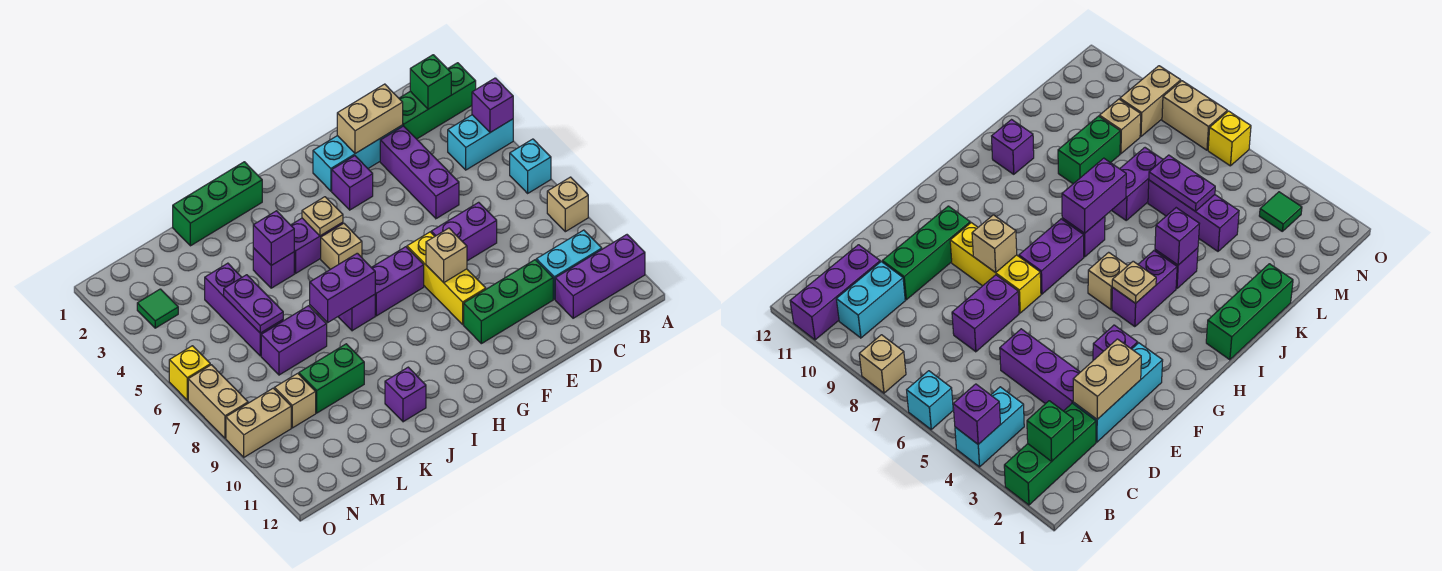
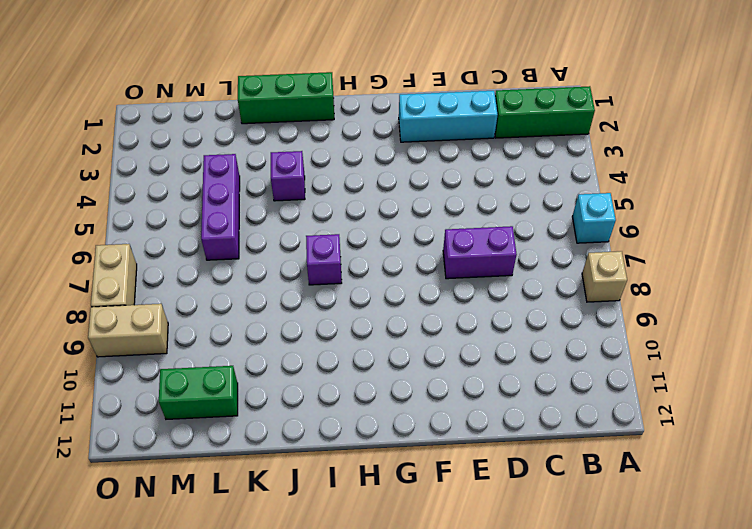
green brick L11:M11 level 1 -> green brick K9:L9 level 1
none -> cyan brick A4:B4 level 1
none -> purple brick A11:C11 level 1
none -> cyan brick B10:C10 level 1
none -> purple brick D3:D5 level 1

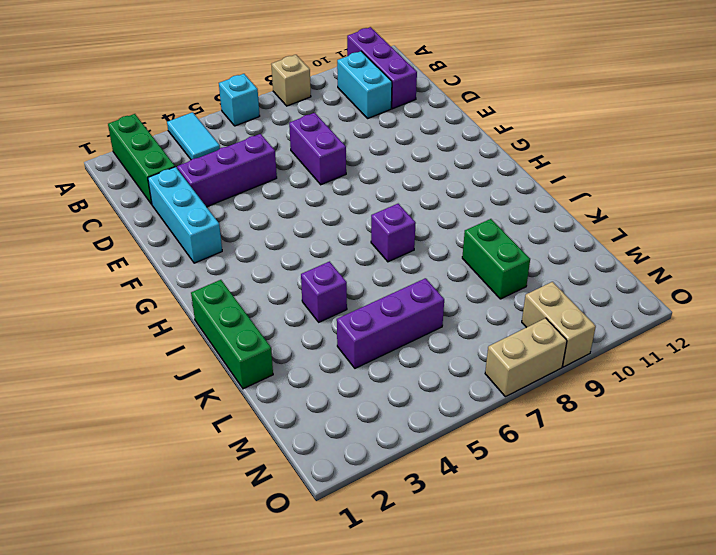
cyan tile A4:B4 level 1 -> cyan brick A4:B4 level 1
none -> green brick D10:F10 level 1
none -> purple brick F3 level 1
none -> yellow brick F7:F9 level 1
none -> purple brick G7:H7 level 1

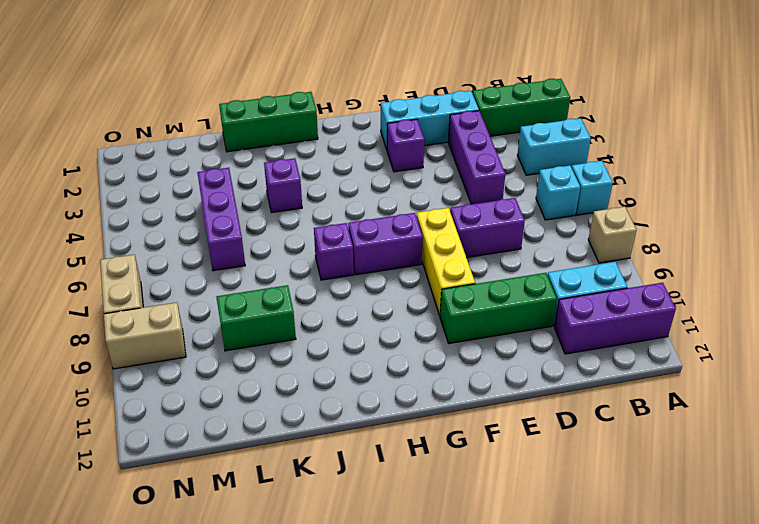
cyan brick B6 level 1 -> none
none -> purple brick H4:I4 level 1
none -> tan brick H5 level 1
none -> purple brick J11 level 1
none -> purple brick K7:L7 level 1

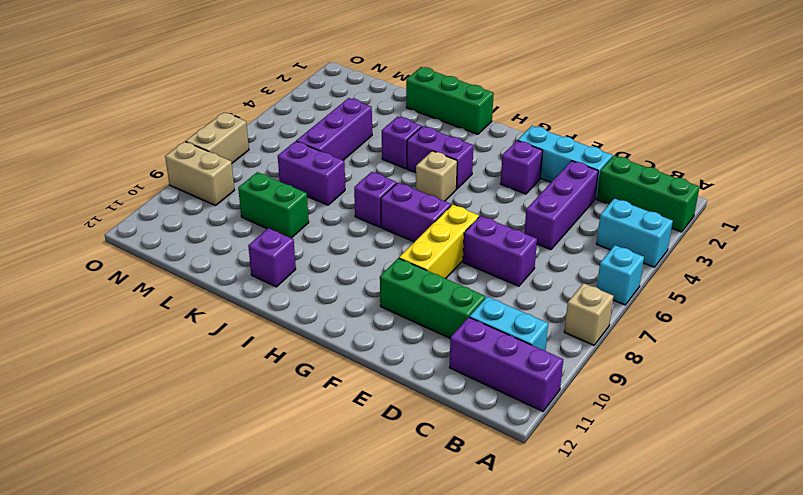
none -> tan brick M9 level 1
none -> green tile N3 level 1
none -> yellow brick O6 level 1
none -> purple brick A4 level 2

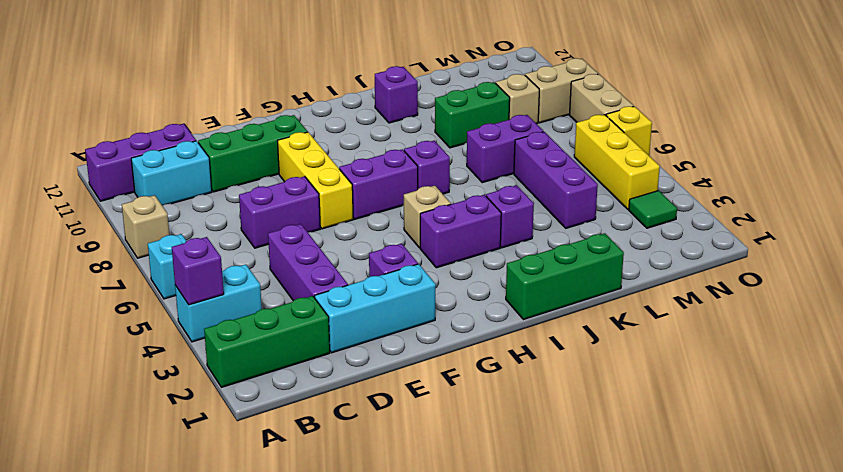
yellow brick N4:N6 level 1 -> none
none -> green brick B2 level 2
none -> tan brick D2:E2 level 2
none -> tan brick F8 level 2
none -> tan plate H4 level 2

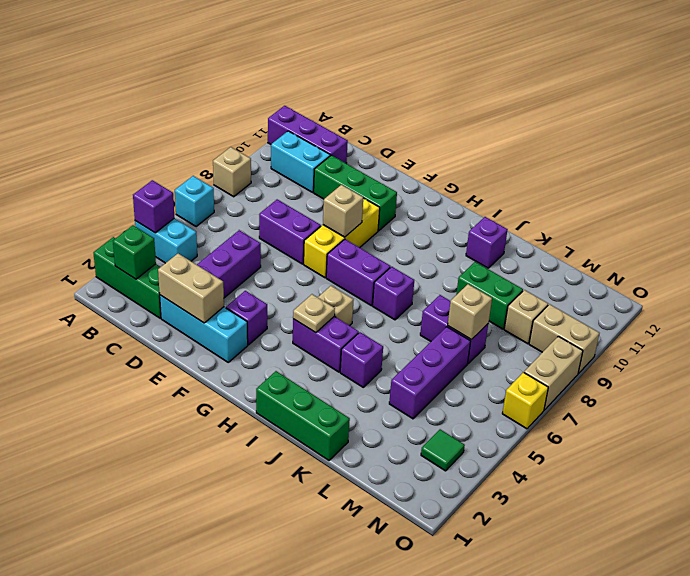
tan brick L7 level 2 -> none
none -> purple brick I7:J7 level 2
none -> purple brick J4 level 2
none -> purple plate L5:L6 level 2

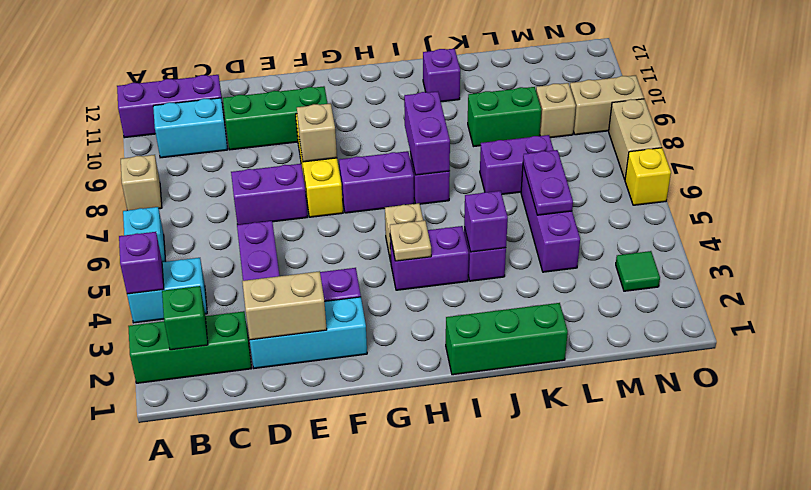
purple brick I7:I8 level 2 -> purple brick I7:J7 level 2

